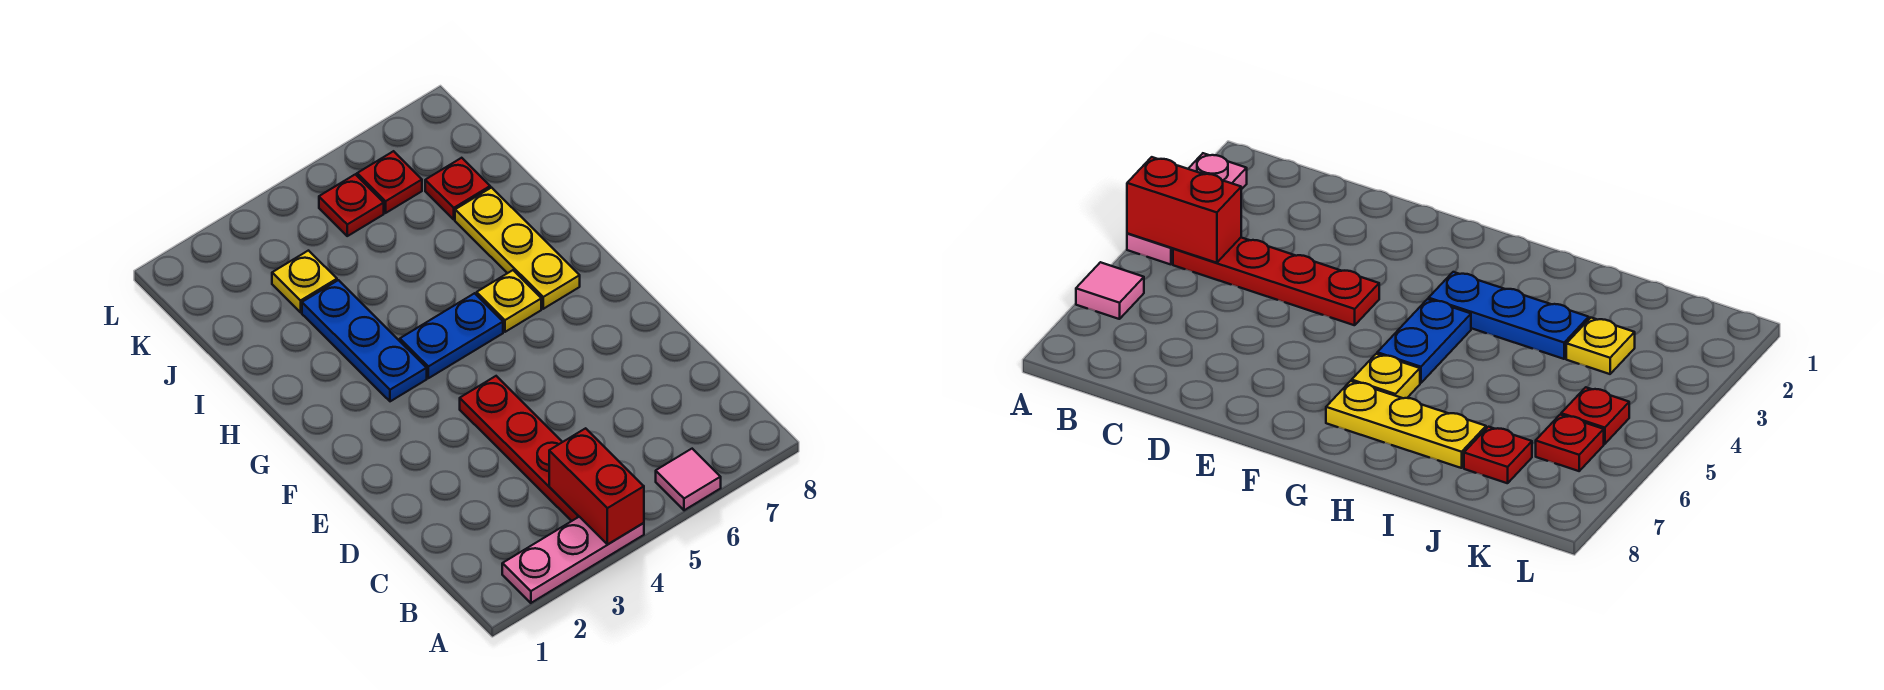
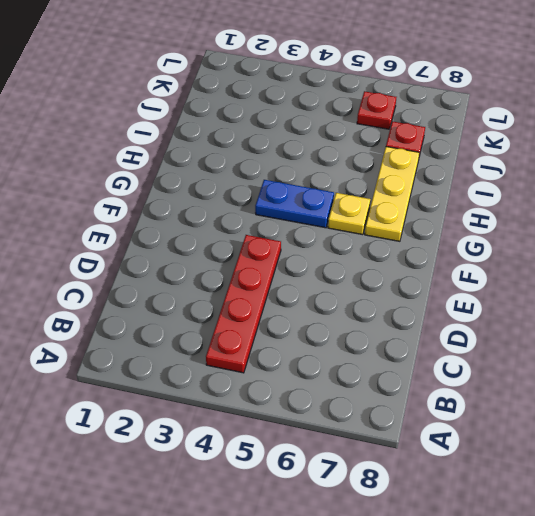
none -> pink plate A2:A4 level 1
none -> pink tile A6 level 1
none -> blue plate G3:I3 level 1

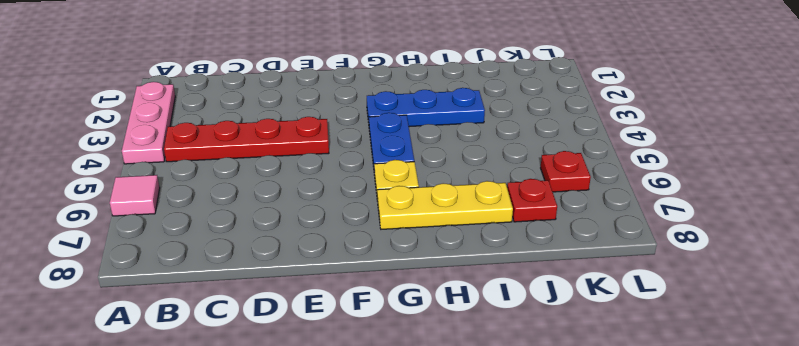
none -> yellow plate J3 level 1
none -> red plate K5 level 1
none -> red brick A4:B4 level 2

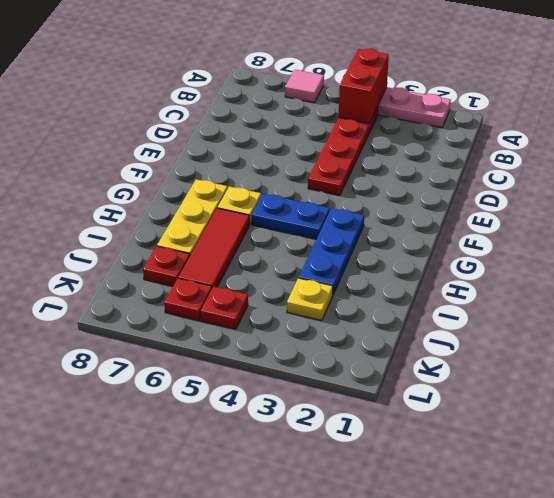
red tile H6:J6 level 1 -> none

